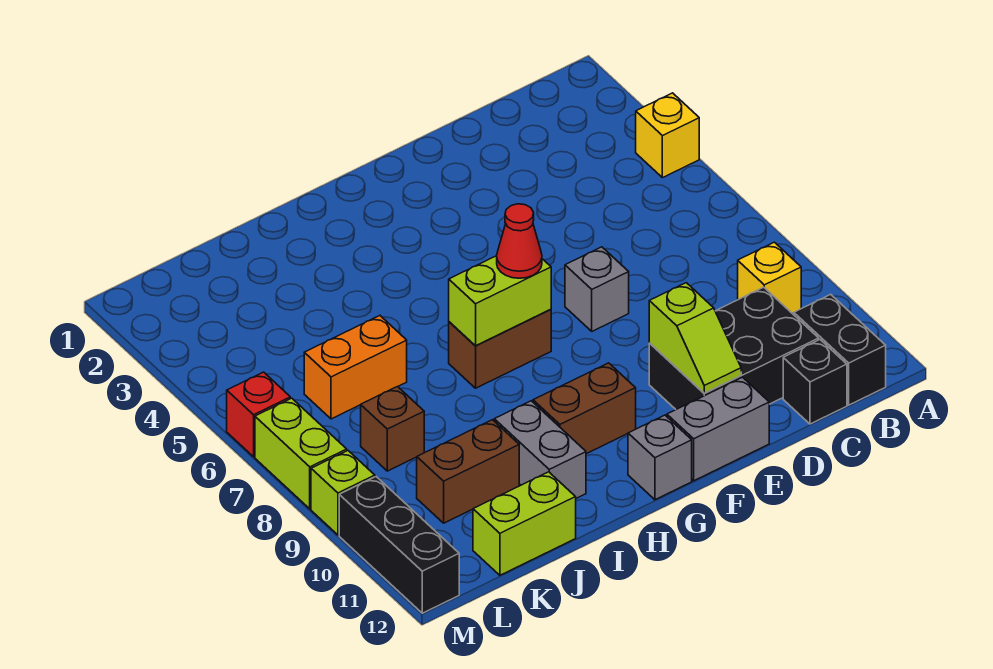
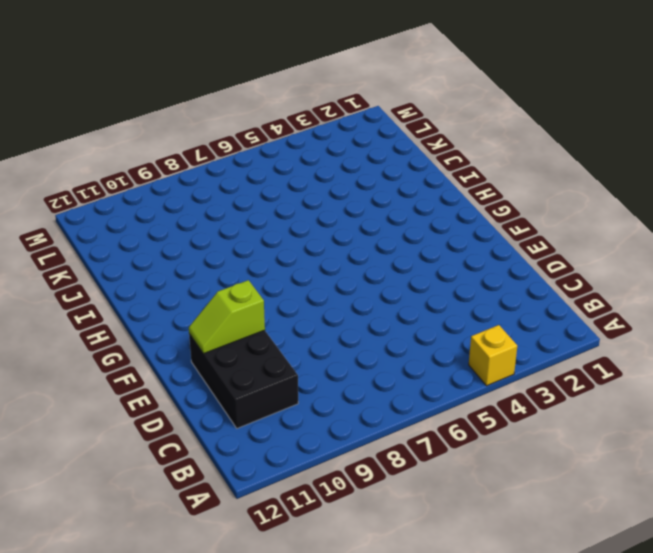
none -> yellow brick B9 level 1
none -> black brick B11:B12 level 1
none -> black brick C12 level 1

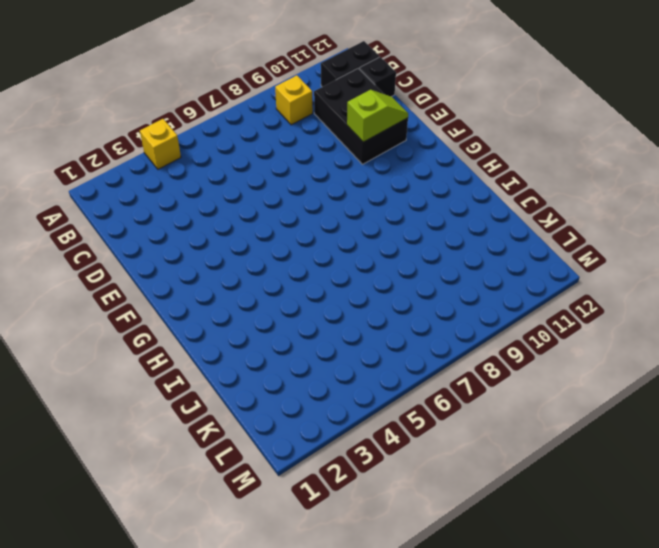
none -> grey brick E7 level 1
none -> grey brick E12:F12 level 1
none -> brown brick G7:H7 level 1

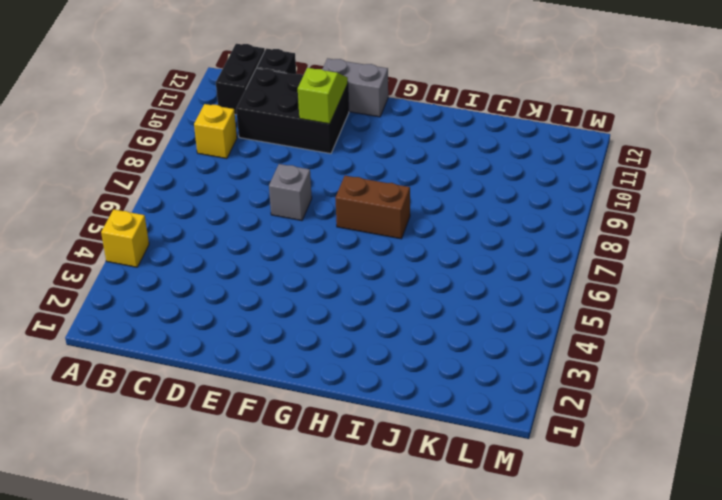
none -> brown brick G10:H10 level 1
none -> grey brick G12 level 1
none -> grey brick I10:I11 level 1

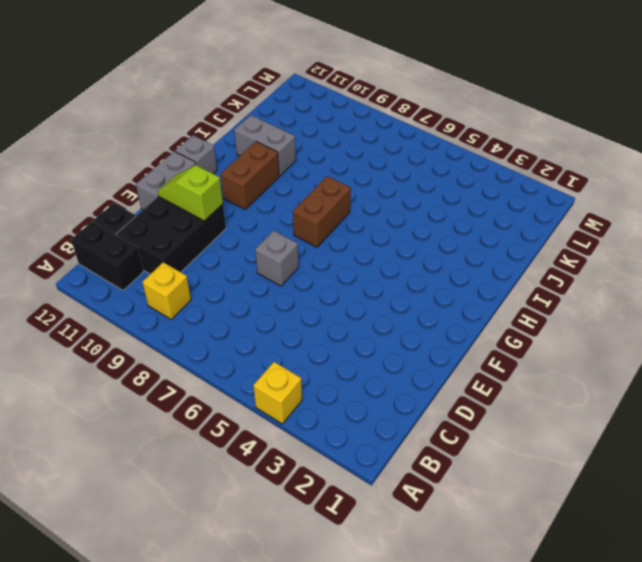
none -> orange brick J6:K6 level 1
none -> brown brick J10:K10 level 1
none -> lime brick J12:K12 level 1

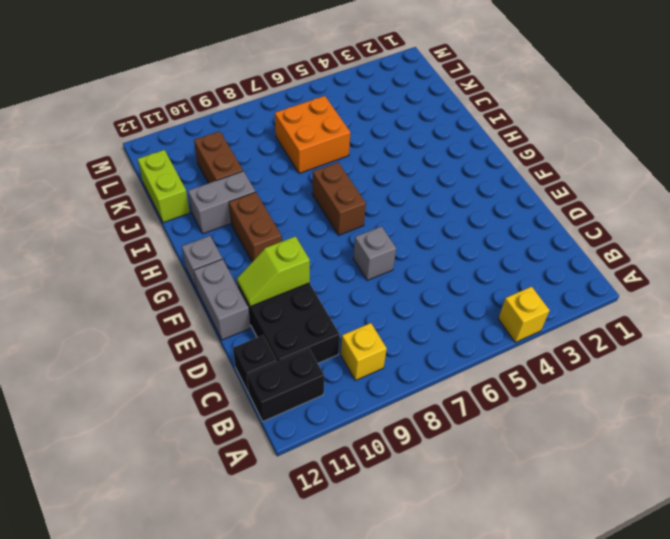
orange brick J6:K7 level 1 -> orange brick J6:K6 level 1
none -> brown brick K8 level 1
none -> red brick M6 level 1
none -> lime brick M7:M8 level 1

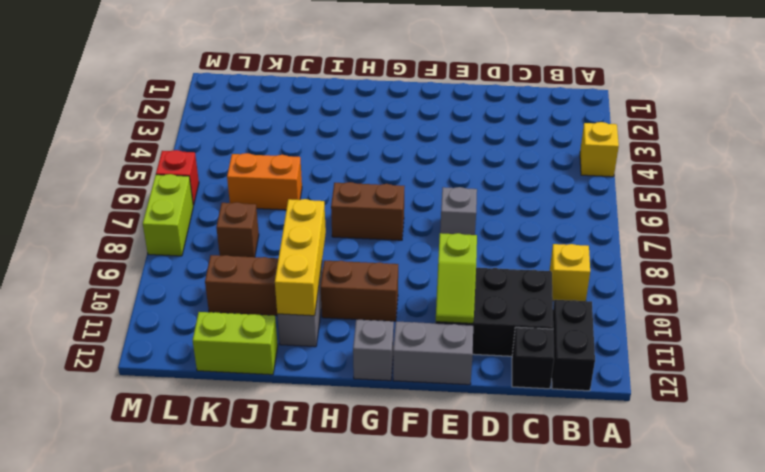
yellow brick I9:I11 level 2 -> none
none -> lime brick M9 level 1
none -> black brick M10:M12 level 1
none -> lime brick G7:H7 level 2

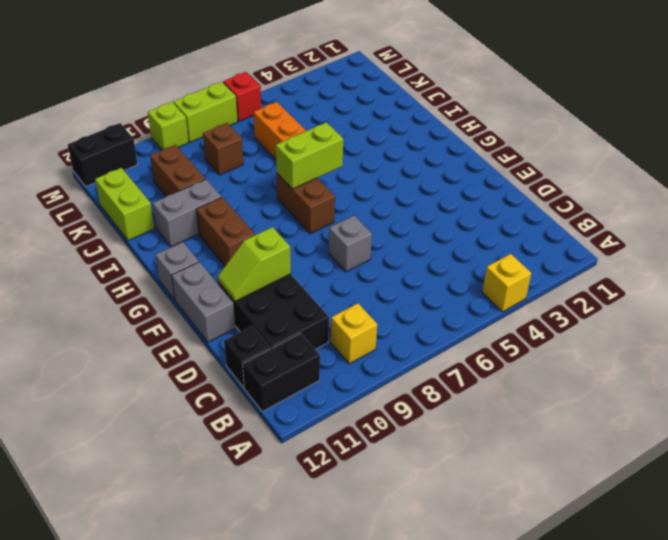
lime brick H6:H7 level 2 -> lime brick G7:H7 level 2
black brick M11:M12 level 1 -> black brick M10:M12 level 1
none -> red cone G7 level 3

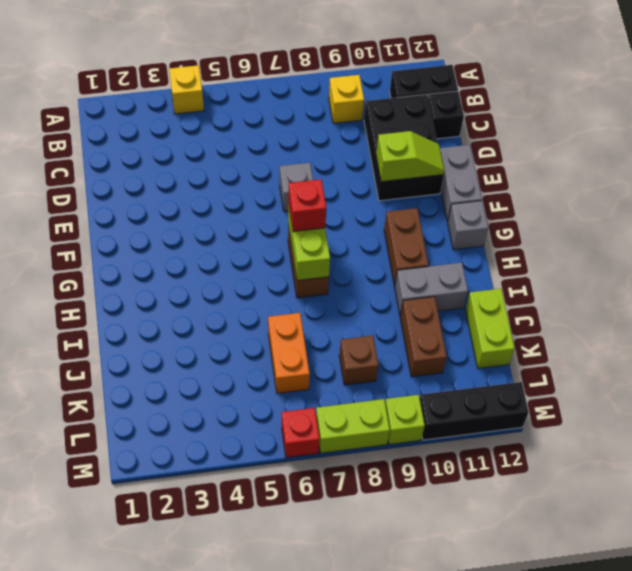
red brick G7 level 3 -> red cone G7 level 3

